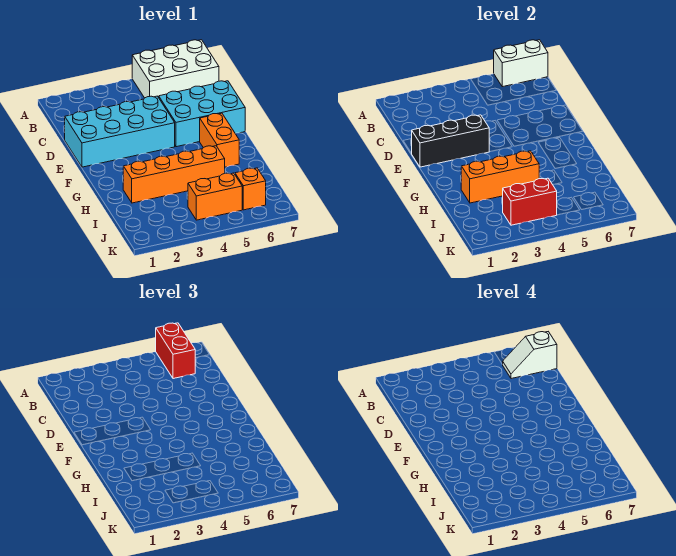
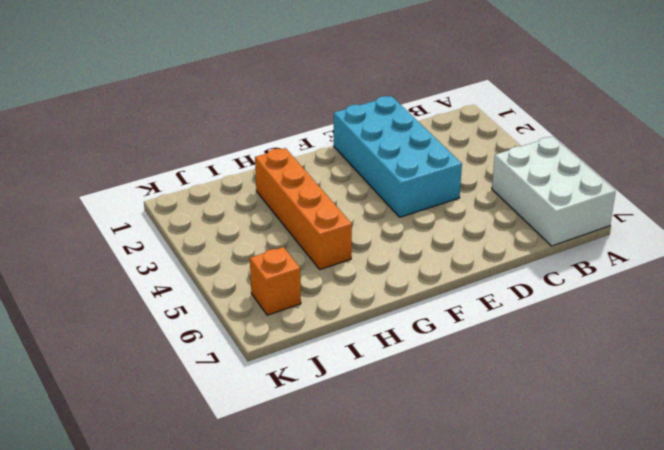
none -> cyan brick D5:E7 level 1
none -> orange brick F6:G6 level 1
none -> orange brick J4:J5 level 1

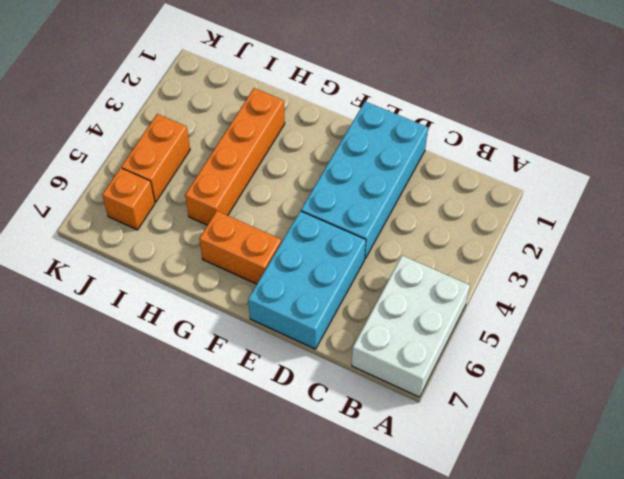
none -> white brick A6:A7 level 2
none -> black brick E1:E3 level 2
none -> orange brick H2:H4 level 2

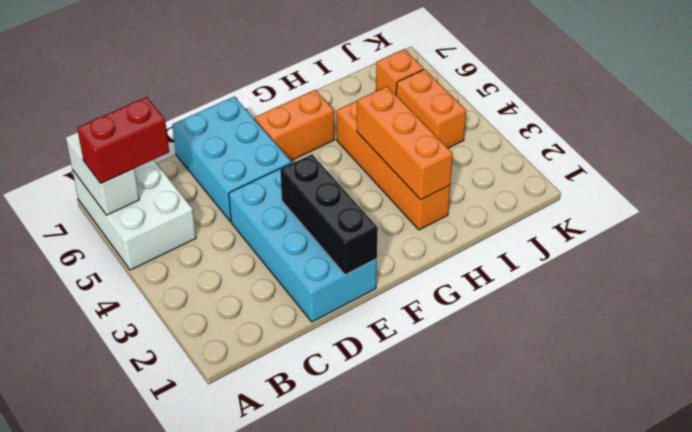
none -> red brick J3:J4 level 2
none -> white slope B6:B7 level 4 top 7

